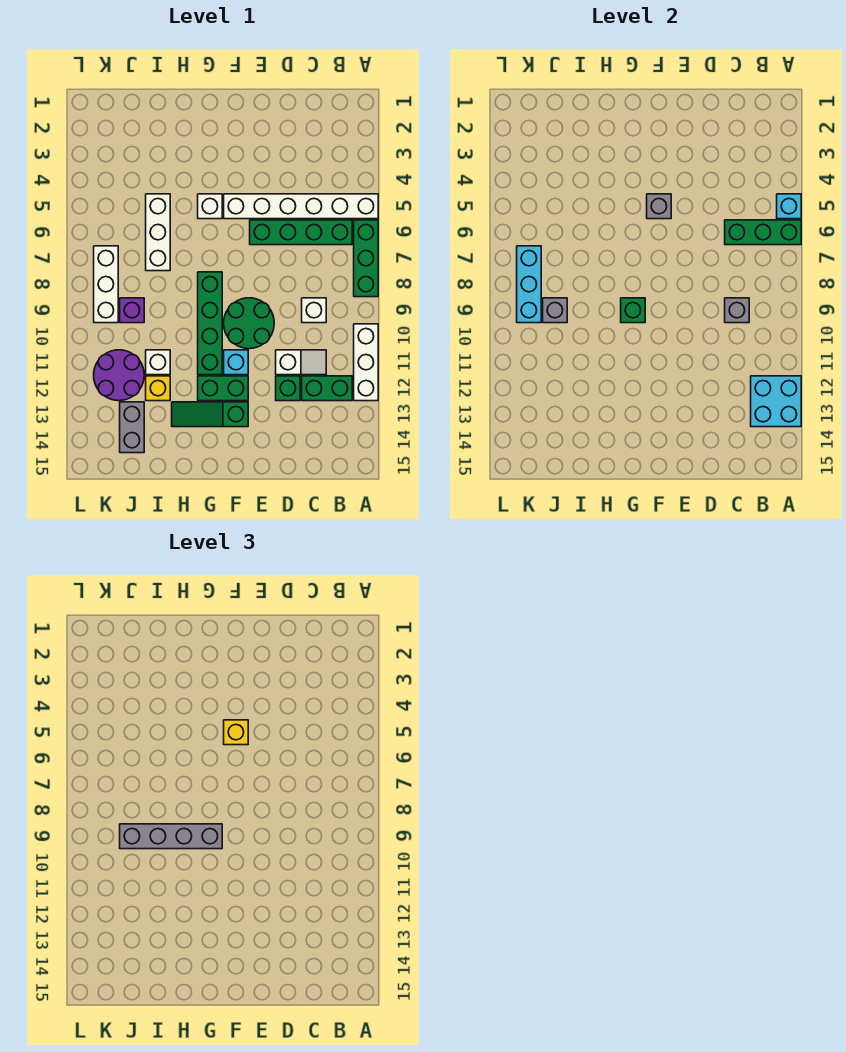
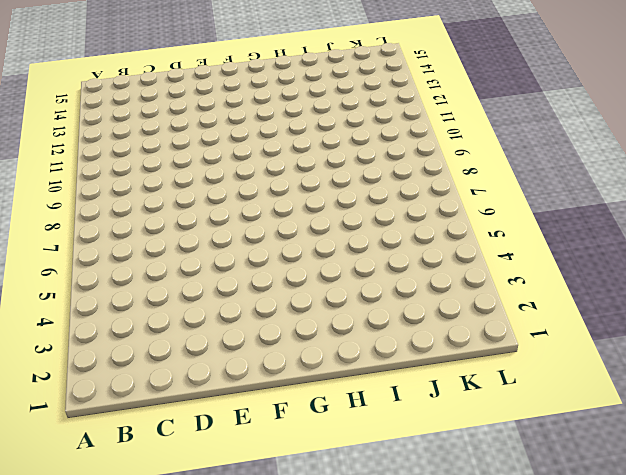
none -> white brick A5:F5 level 1
none -> green brick A6:A8 level 1
none -> white brick A10:A12 level 1
none -> green brick B6:E6 level 1

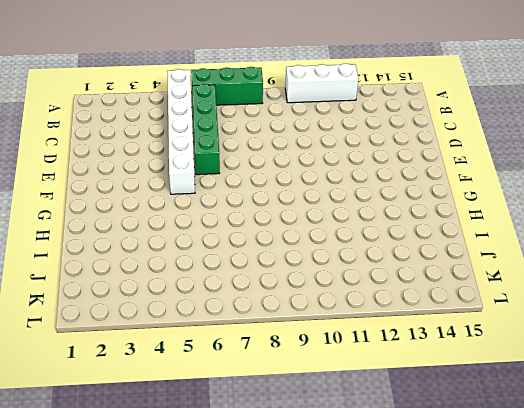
none -> green brick B12:C12 level 1
none -> white brick C9 level 1
none -> white slope C11:D11 level 1 top D
none -> green brick D12 level 1

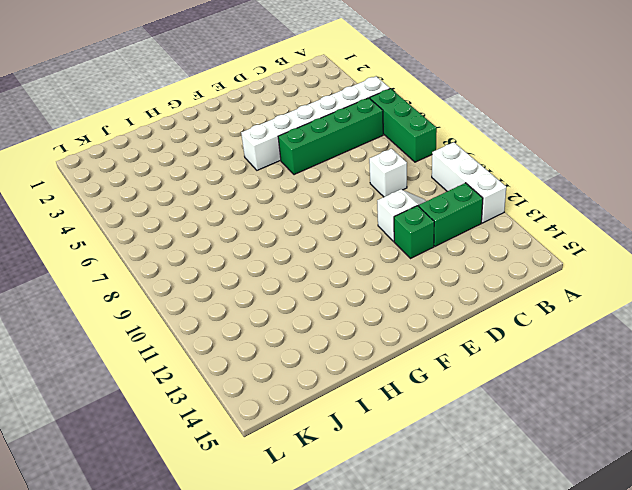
none -> green round brick E9:F10 level 1
none -> cyan brick F11 level 1
none -> green brick F12:G12 level 1
none -> green slope F13:H13 level 1 top F

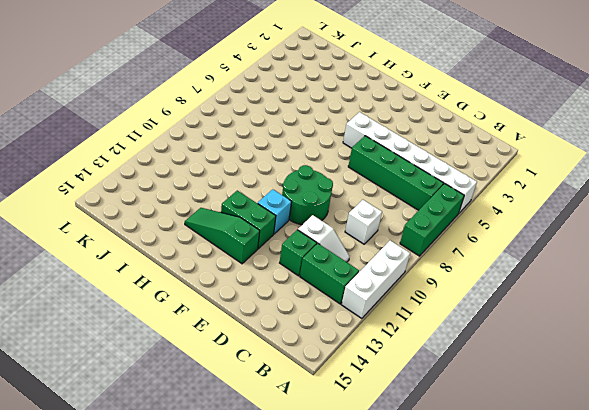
none -> white brick G5 level 1
none -> green brick G8:G11 level 1
none -> white brick I5:I7 level 1
none -> white brick I11 level 1

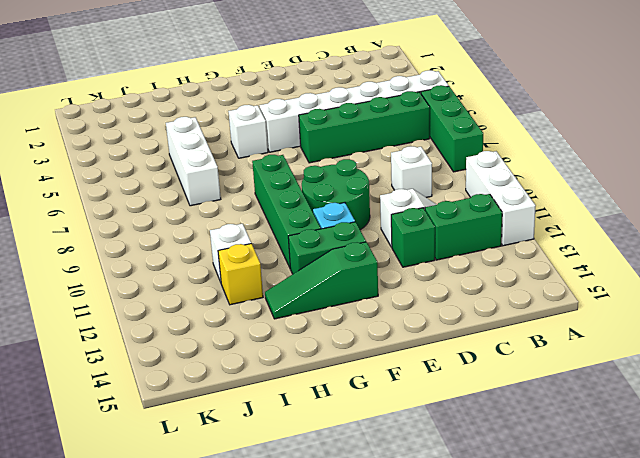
none -> purple brick J9 level 1
none -> purple round brick J11:K12 level 1
none -> grey brick J13:J14 level 1
none -> white brick K7:K9 level 1

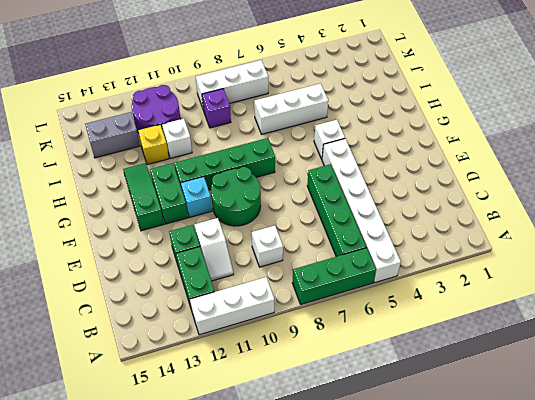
none -> cyan brick A5 level 2
none -> green brick A6:C6 level 2
none -> cyan brick A12:B13 level 2
none -> grey brick C9 level 2

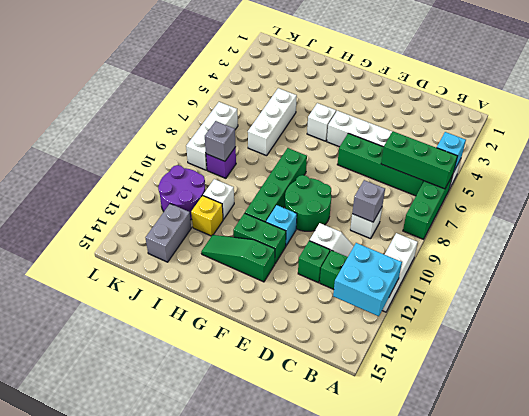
none -> grey brick F5 level 2
none -> green brick G9 level 2
none -> cyan brick K7:K9 level 2
none -> yellow brick F5 level 3

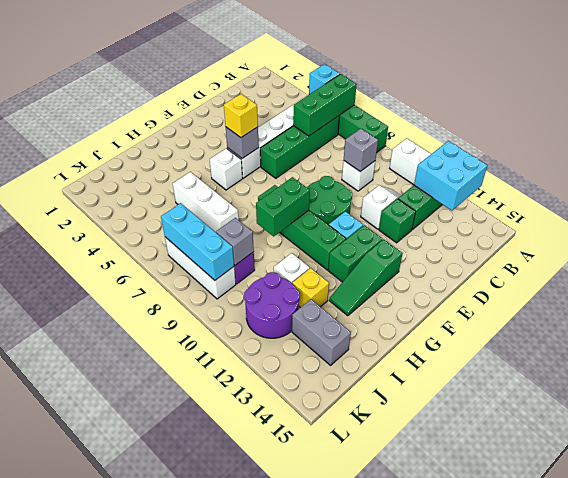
green brick G9:H9 level 2 -> green brick G9 level 2
none -> grey brick G9:J9 level 3

